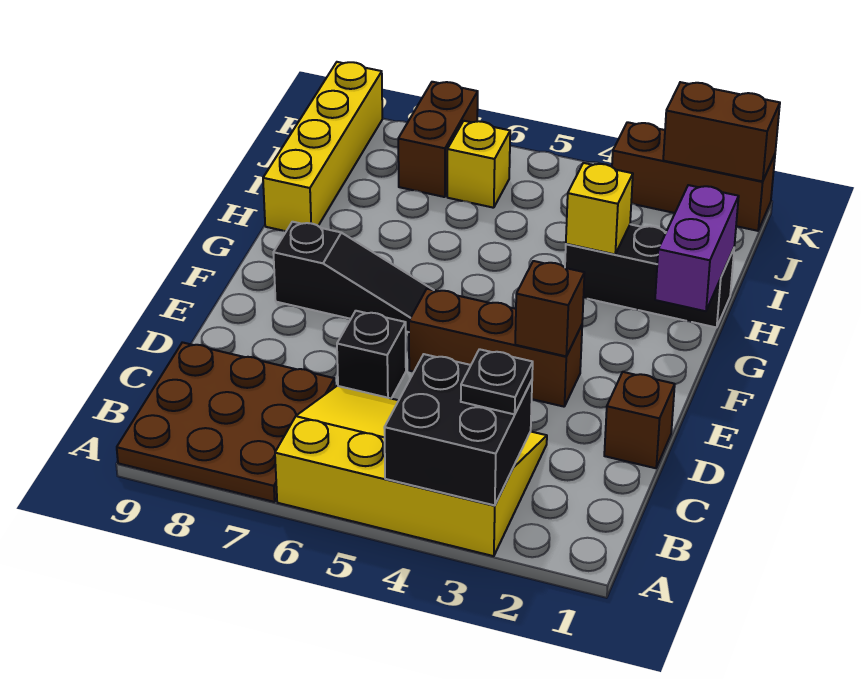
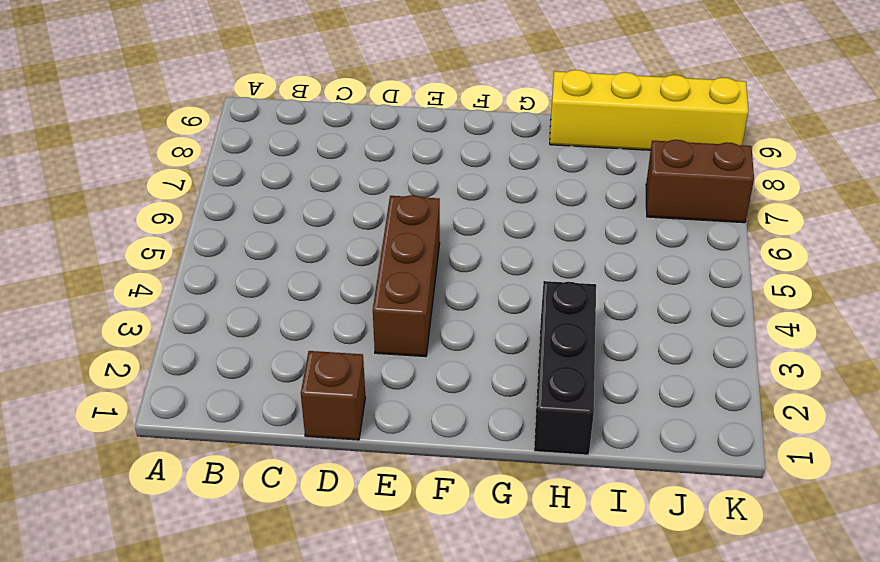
none -> yellow slope A3:C6 level 1 top A
none -> brown plate A7:C9 level 1
none -> black brick D6 level 1

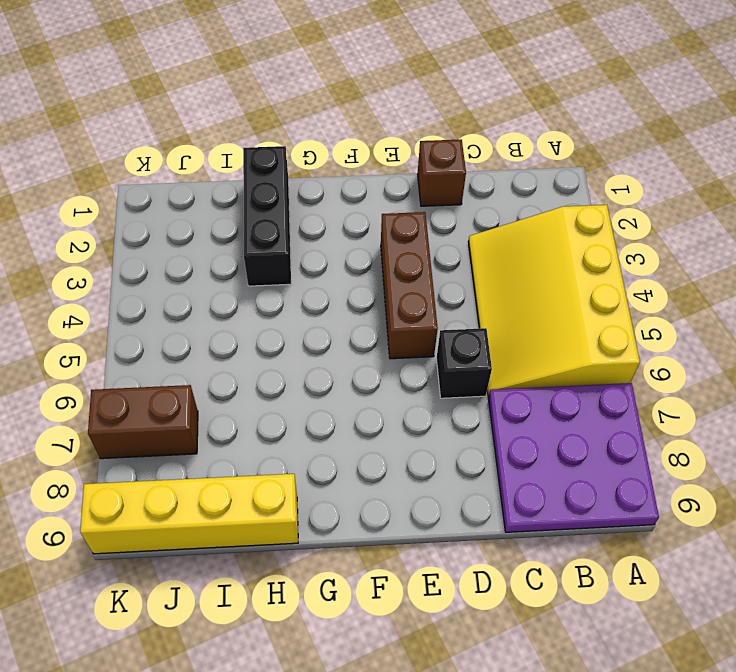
purple plate A7:C9 level 1 -> brown plate A7:C9 level 1
none -> black slope F6:F8 level 1 top 8
none -> yellow brick J6 level 1
none -> brown brick K1:K3 level 1

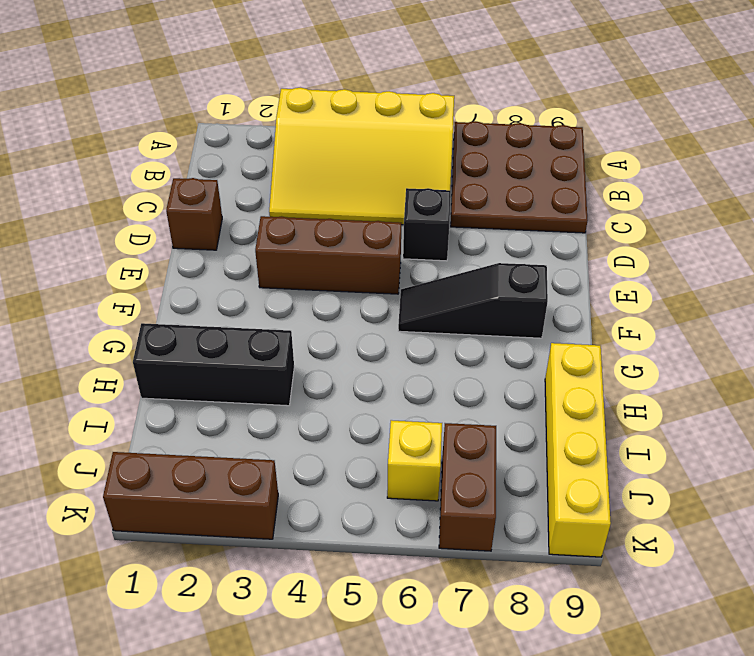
none -> black brick A3:B4 level 2
none -> brown brick E3 level 2
none -> purple brick G1:H1 level 2

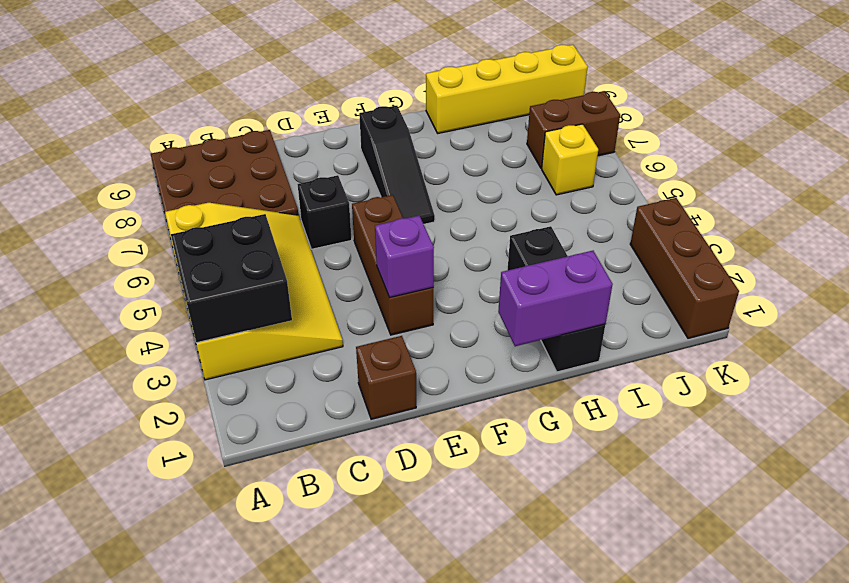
purple brick E3 level 2 -> brown brick E3 level 2
none -> yellow brick H3 level 2
none -> brown brick K1:K2 level 2
none -> black plate B3 level 3

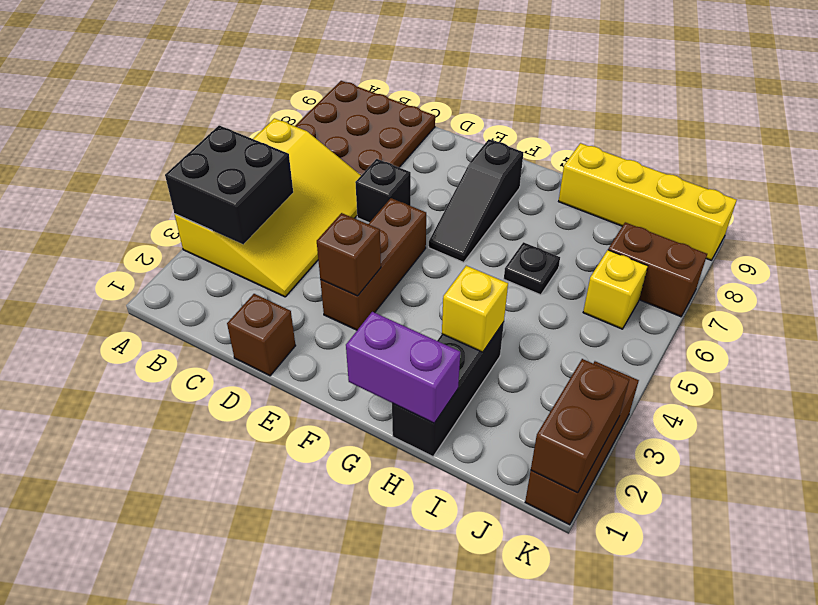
black plate H6 level 1 -> black plate B3 level 3

